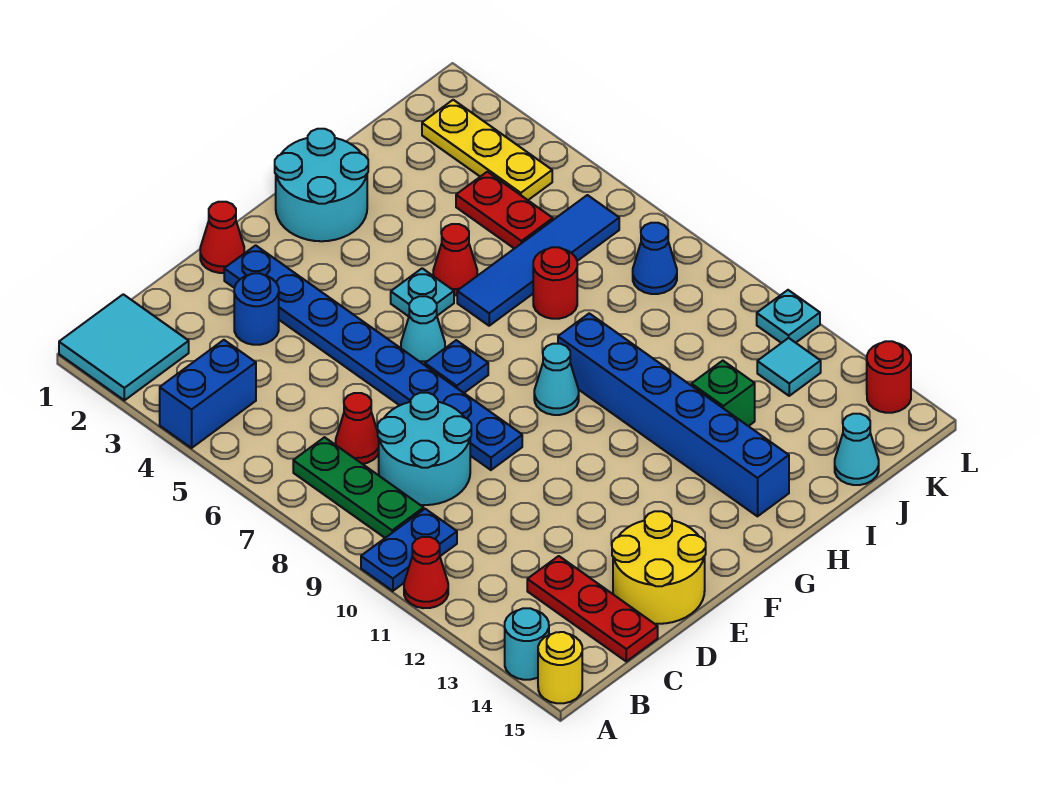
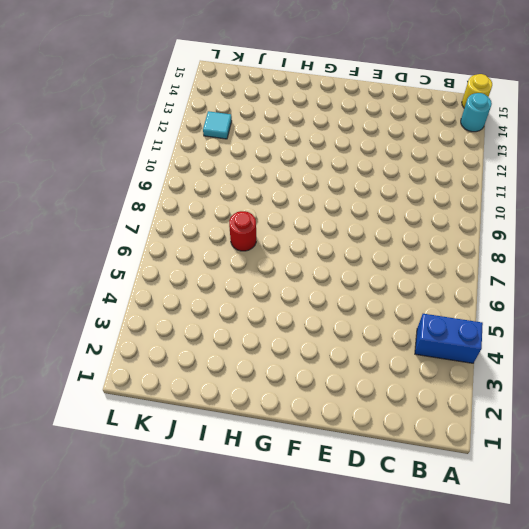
none -> cyan tile A1:B2 level 1
none -> blue plate A10:B10 level 1
none -> red cone A11 level 1
none -> green plate B7:B9 level 1

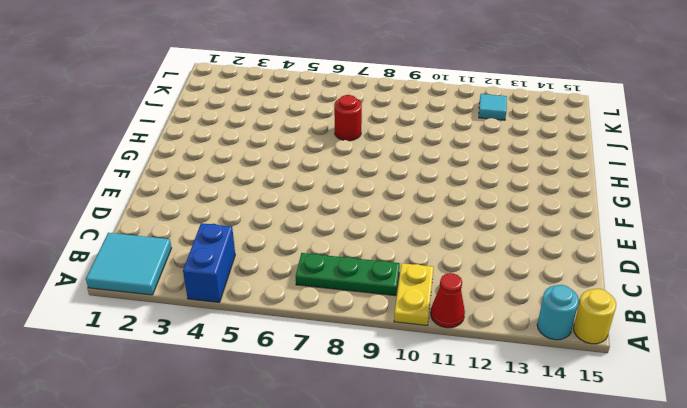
yellow plate A10:B10 level 1 -> blue plate A10:B10 level 1
none -> red cone C7 level 1
none -> cyan round brick C8:D9 level 1
none -> red plate C13:C15 level 1
none -> blue round brick D3 level 1

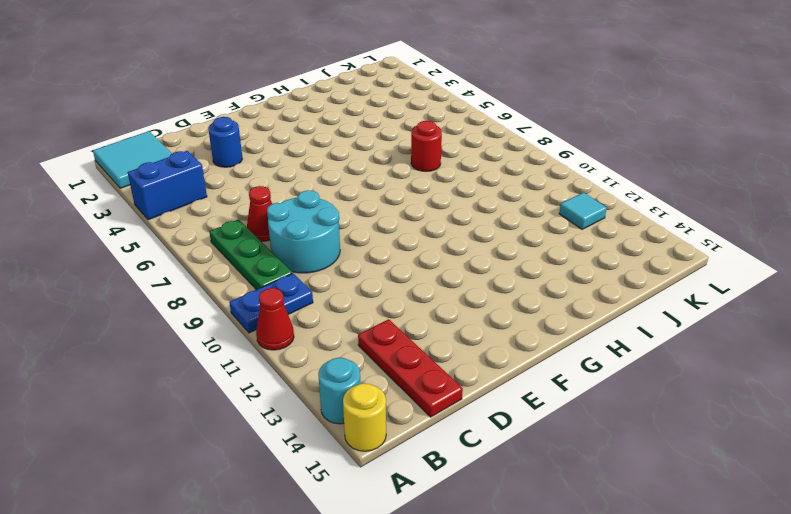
none -> yellow round brick D14:E15 level 1
none -> red cone E1 level 1
none -> blue plate E2:E9 level 1
none -> cyan cone F6 level 1

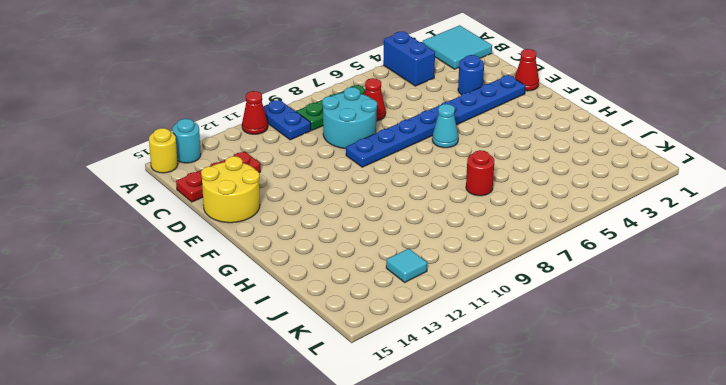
none -> blue plate F7 level 1
none -> cyan round brick G1:H2 level 1
none -> cyan plate G5 level 1
none -> cyan cone G9 level 1

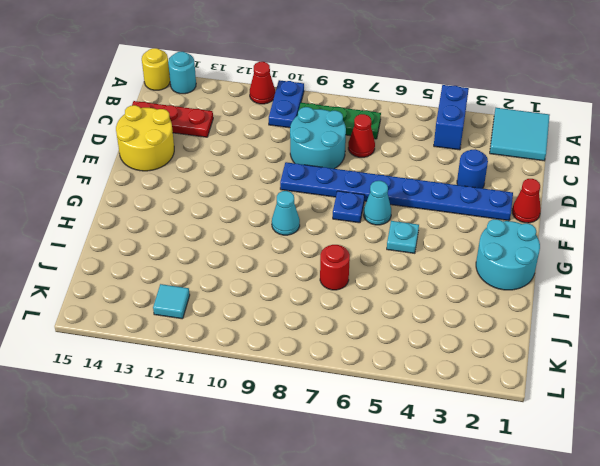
none -> red cone H5 level 1
none -> blue tile H6:K6 level 1
none -> blue brick H9:H14 level 1
none -> green brick I12 level 1

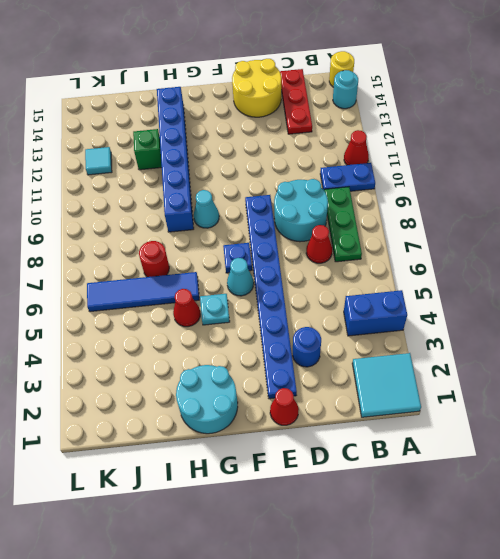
none -> red plate J4:J5 level 1
none -> cyan cone J15 level 1
none -> yellow plate K2:K4 level 1
none -> blue cone K8 level 1

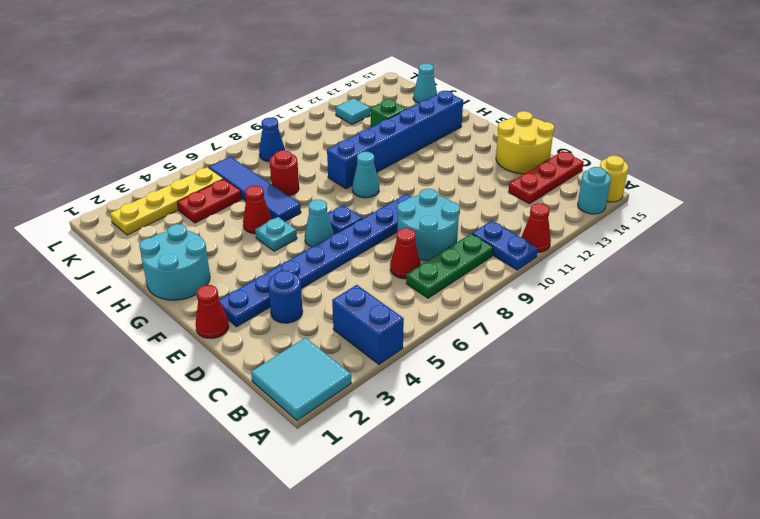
yellow plate K2:K5 level 1 -> yellow plate K2:K4 level 1
none -> cyan plate L11 level 1
none -> red round brick L14 level 1

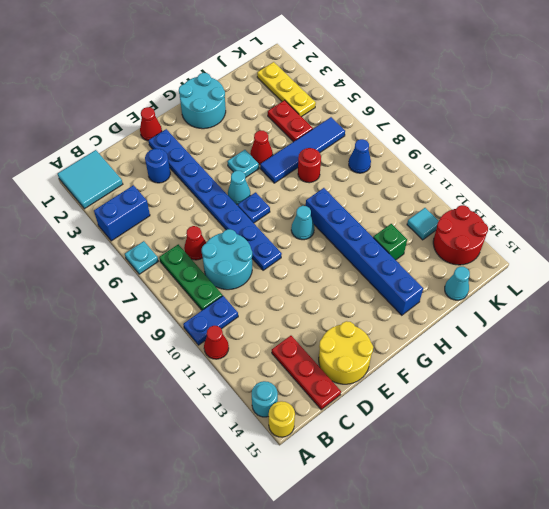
cyan plate A6 level 1 -> cyan plate L11 level 1
red round brick K13:L14 level 1 -> red round brick L14 level 1

